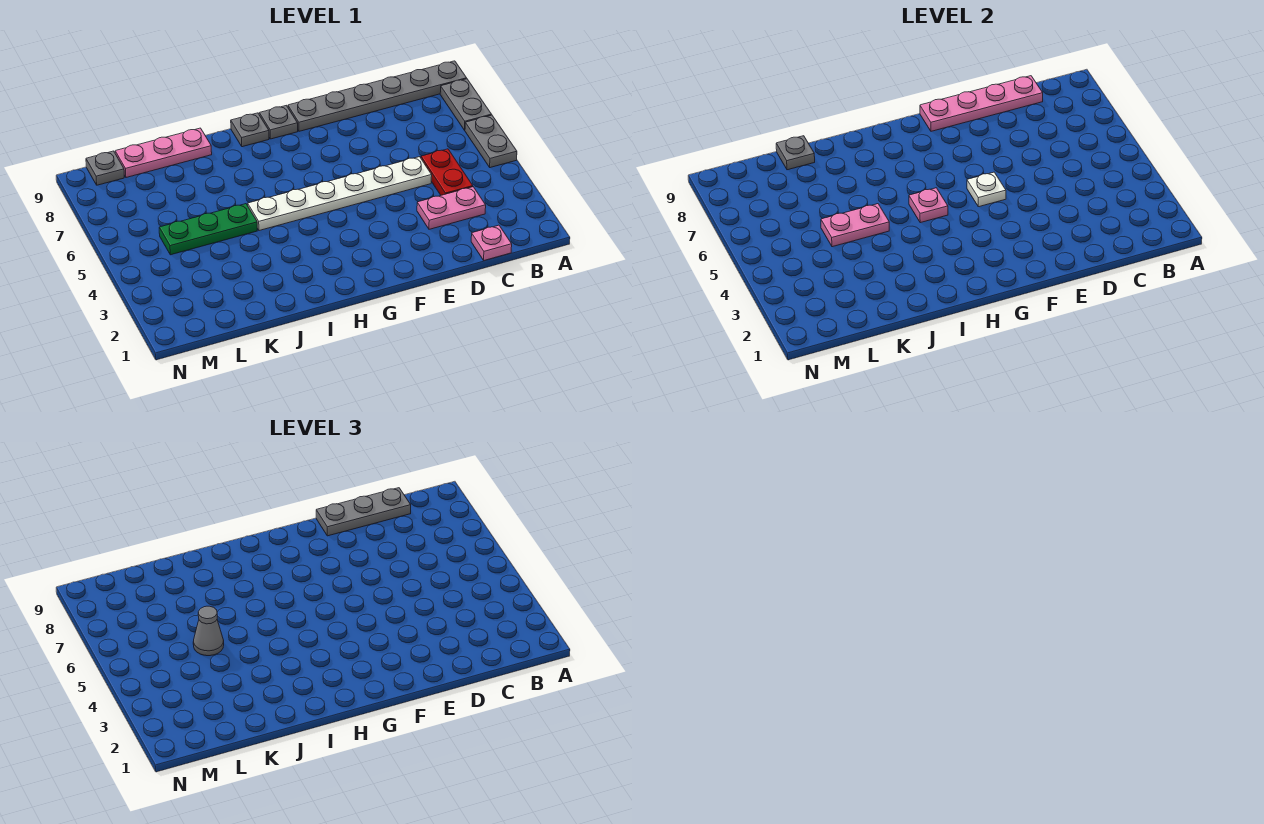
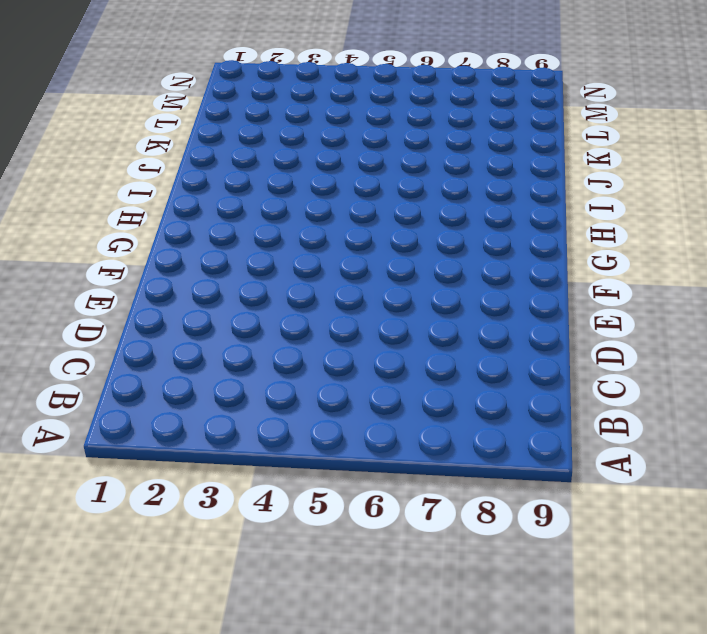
none -> grey plate A5:A6 level 1
none -> grey plate A7:A8 level 1
none -> grey plate A9:F9 level 1

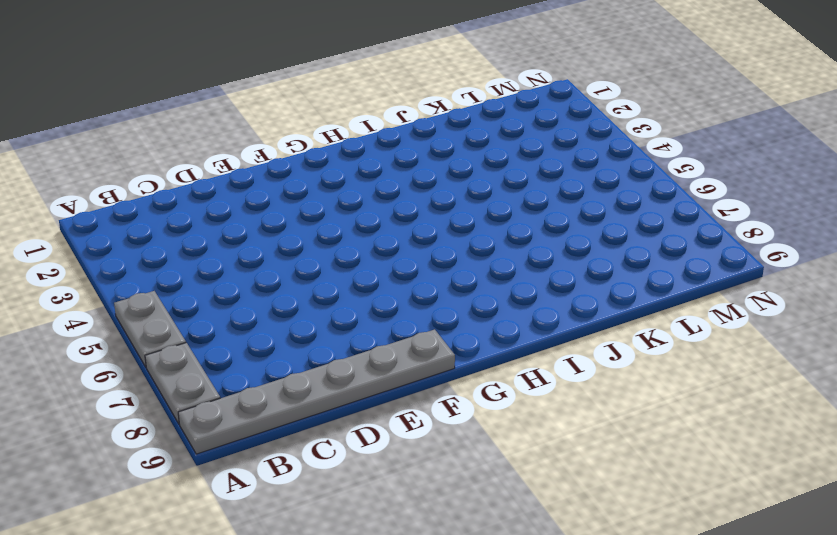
none -> pink plate C1 level 1
none -> pink plate C3:D3 level 1
none -> red plate C4:C5 level 1

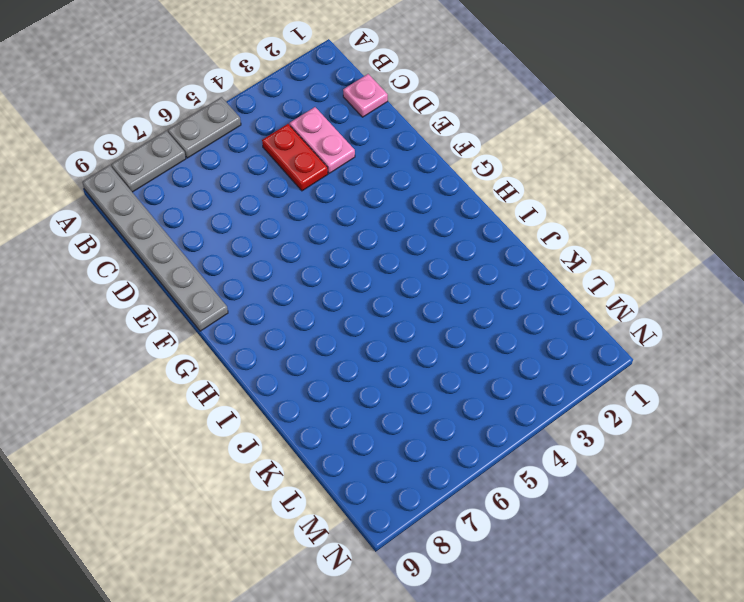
red plate C4:D4 level 1 -> red plate C4:C5 level 1
none -> white plate D5:I5 level 1
none -> grey plate G9 level 1
none -> grey plate H9 level 1

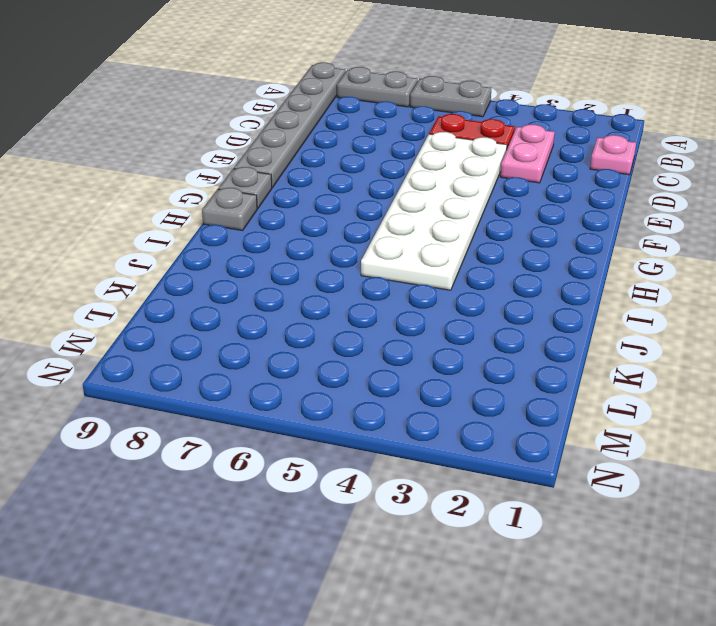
white plate D4:I5 level 1 -> white plate D5:I5 level 1
none -> green plate J5:L5 level 1
none -> pink plate J9:L9 level 1
none -> grey plate M9 level 1

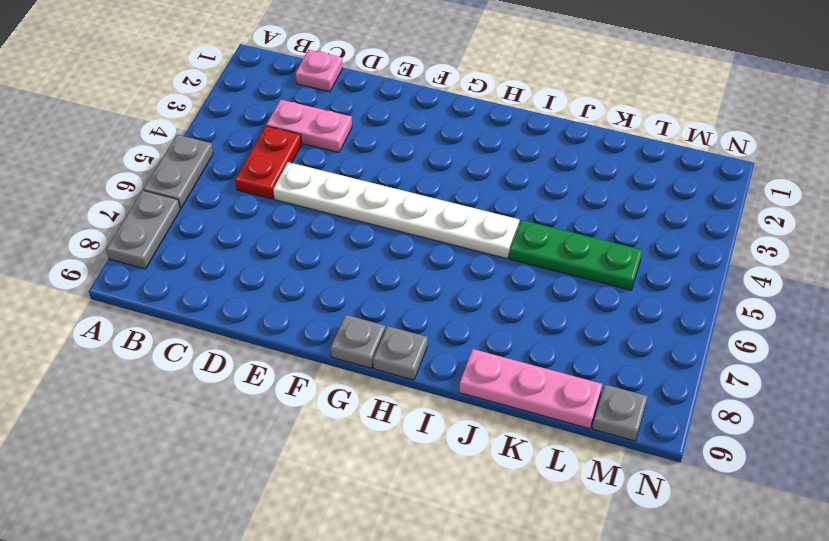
none -> grey plate A9:F9 level 1
none -> pink plate C9:F9 level 2
none -> white plate F5 level 2

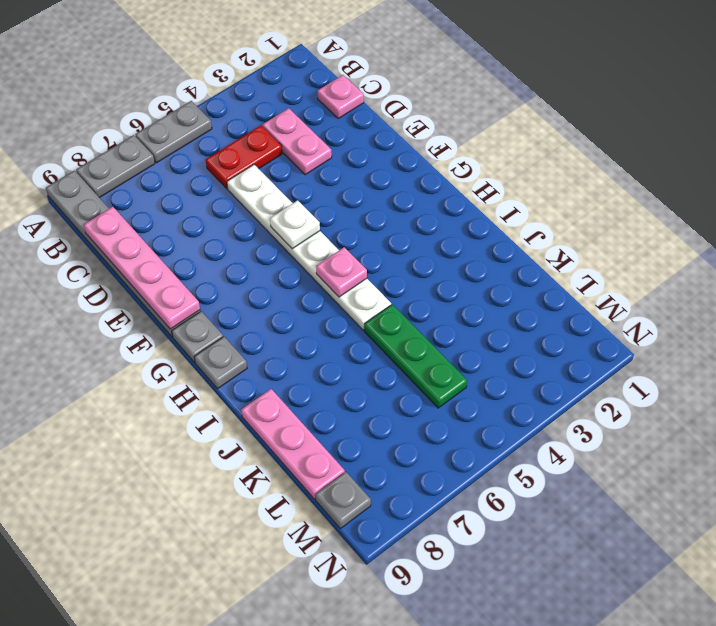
none -> pink plate J5:K5 level 2
none -> grey plate K9 level 2
none -> grey plate C9:E9 level 3

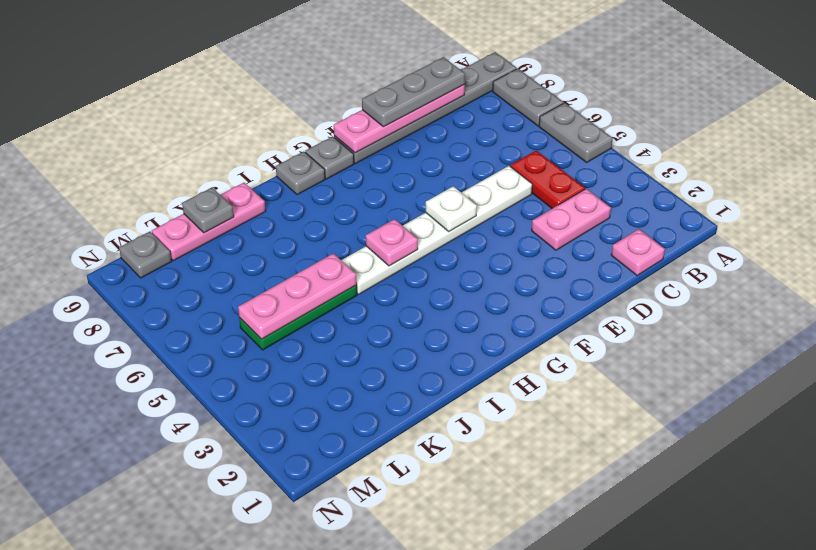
pink plate J5:L5 level 2 -> pink plate J5:K5 level 2
none -> grey cone K5 level 3

